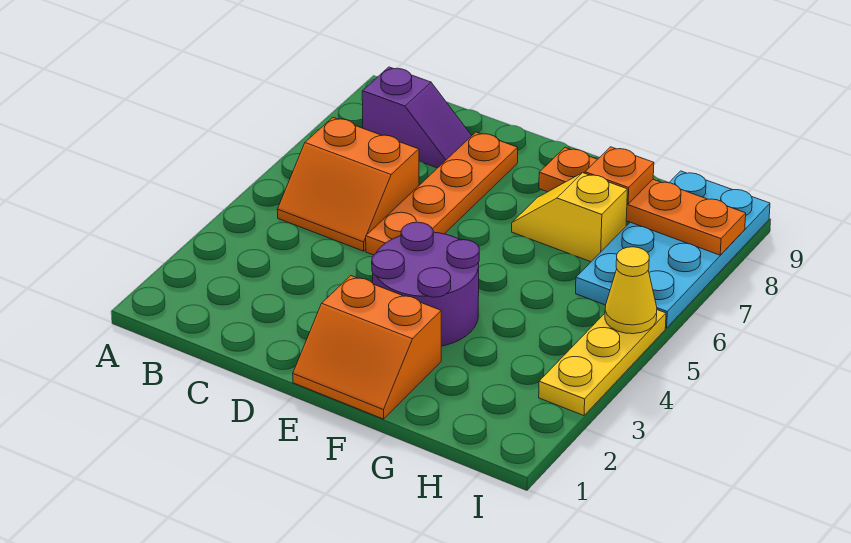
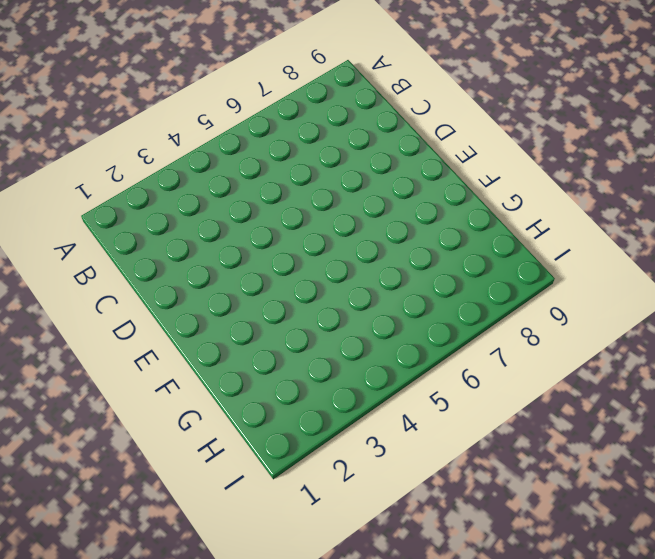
none -> orange slope B5:C6 level 1 top 6
none -> purple slope B8:C8 level 1 top B

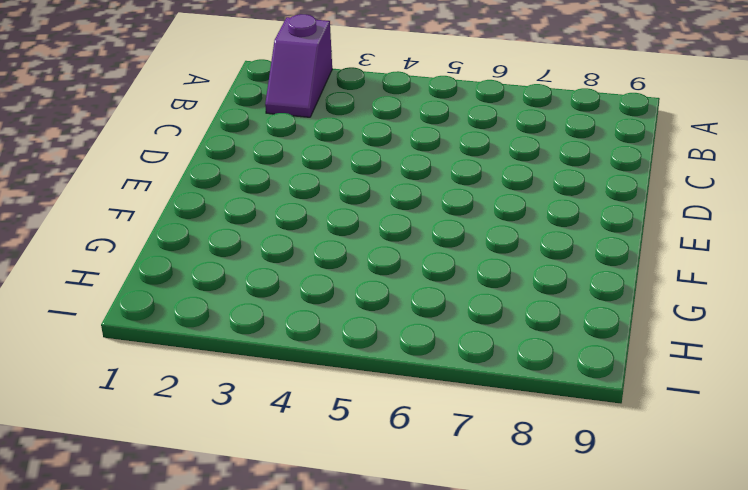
purple slope A2:B2 level 1 top A -> purple slope B8:C8 level 1 top B
none -> orange slope B5:C6 level 1 top 6
none -> orange plate D5:D8 level 1

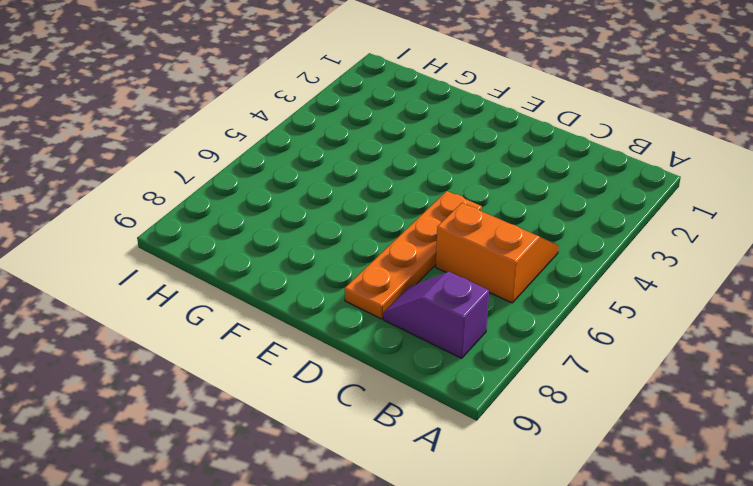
none -> orange slope E1:F2 level 1 top 2
none -> purple round brick E3:F4 level 1

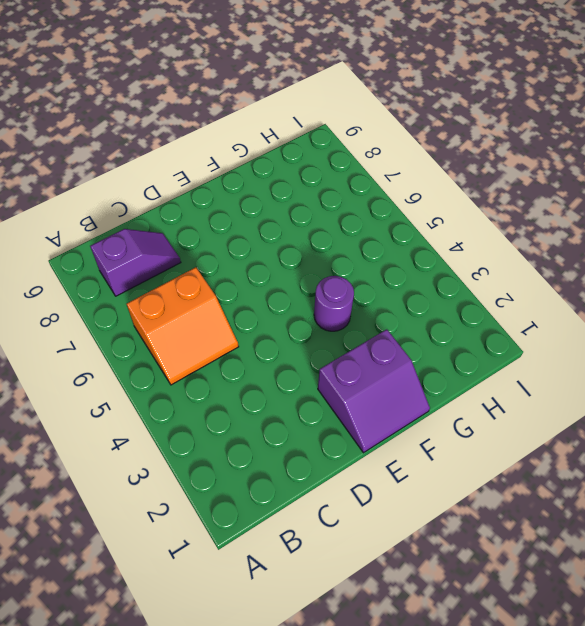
purple slope E1:F2 level 1 top 2 -> orange slope E1:F2 level 1 top 2
purple round brick F4 level 1 -> purple round brick E3:F4 level 1
none -> orange plate D5:D8 level 1
none -> yellow slope F7:G7 level 1 top G

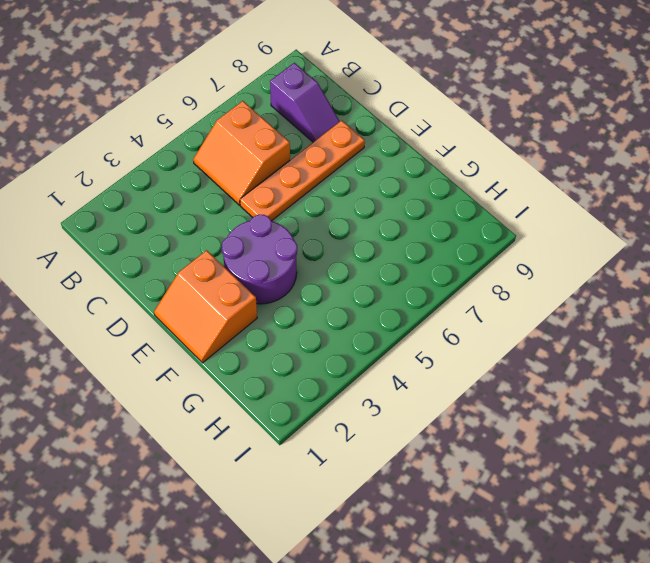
none -> yellow slope F7:G7 level 1 top G
none -> cyan plate H6:I9 level 1

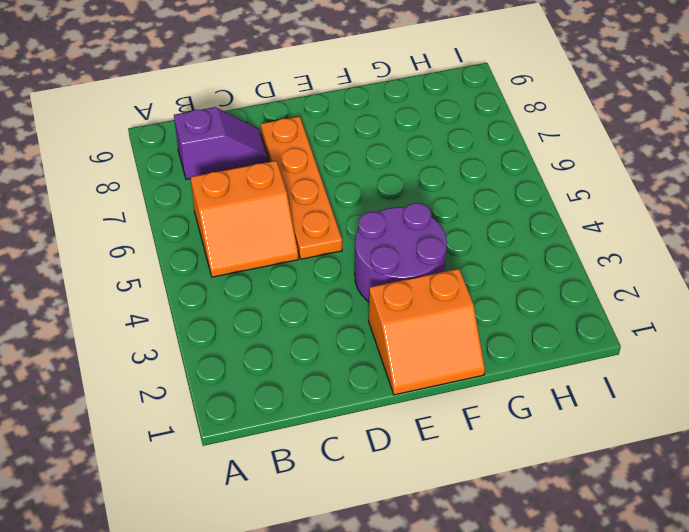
none -> yellow slope F7:G7 level 1 top G
none -> cyan plate H6:I9 level 1

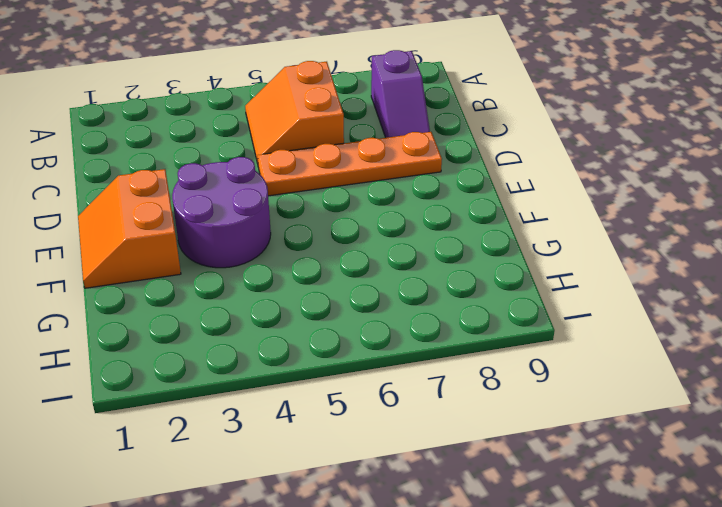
none -> yellow slope F7:G7 level 1 top G
none -> cyan plate H6:I9 level 1

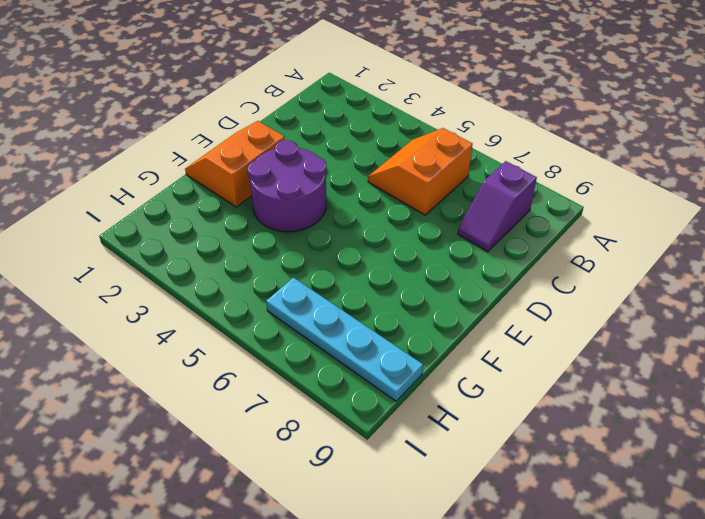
cyan plate H6:H9 level 1 -> cyan plate H6:I9 level 1
none -> orange plate D5:D8 level 1
none -> yellow slope F7:G7 level 1 top G

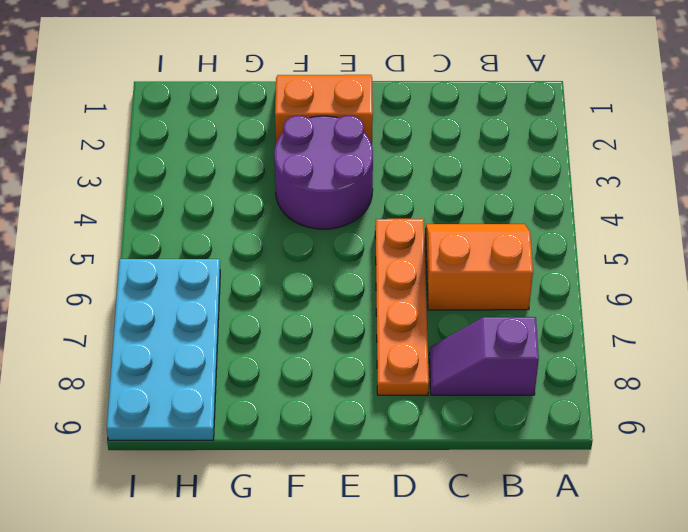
none -> yellow slope F7:G7 level 1 top G
none -> yellow plate I3:I5 level 1

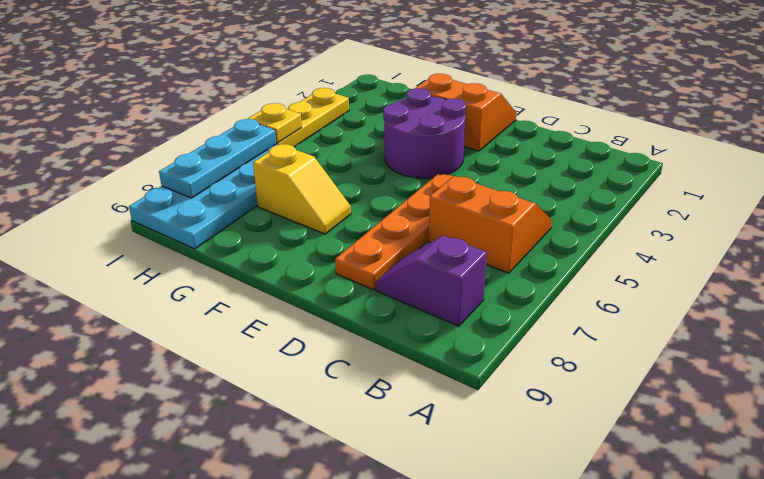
yellow plate I5 level 2 -> yellow cone I5 level 2
cyan plate I6:I8 level 2 -> orange plate F8:I8 level 2
none -> orange plate G8 level 3

